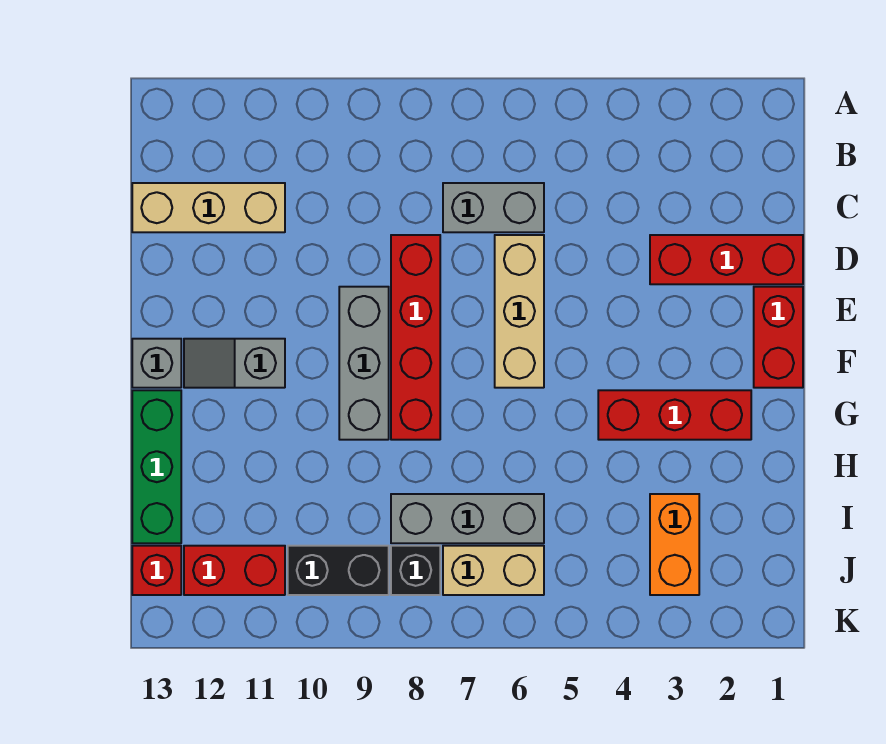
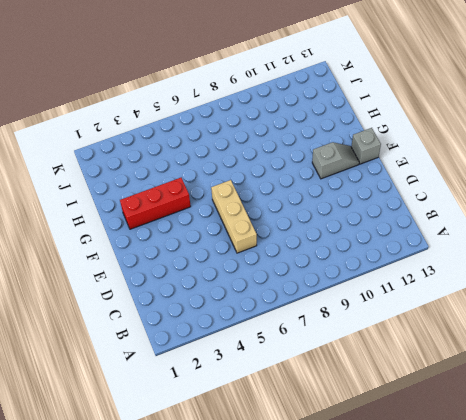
none -> grey brick C6:C7 level 1
none -> tan brick C11:C13 level 1
none -> red brick D1:D3 level 1

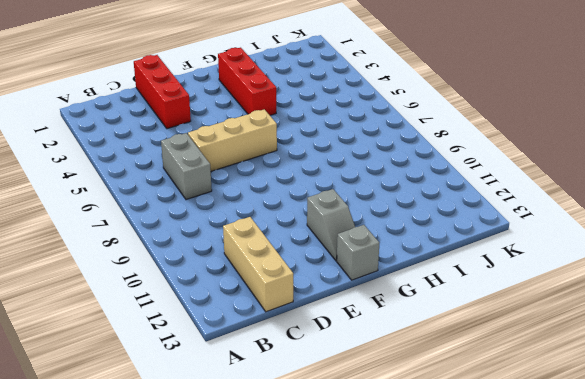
none -> red brick D8:G8 level 1
none -> red brick E1:F1 level 1
none -> grey brick E9:G9 level 1

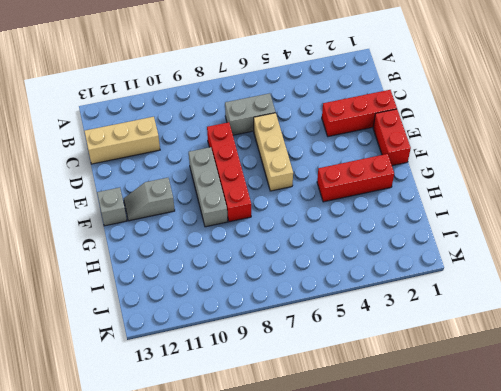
none -> green brick G13:I13 level 1
none -> orange brick I3:J3 level 1
none -> grey brick I6:I8 level 1

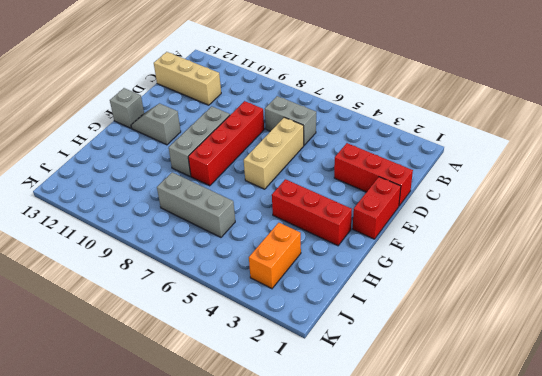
none -> green brick G13:I13 level 1
none -> tan brick J6:J7 level 1
none -> black brick J8 level 1

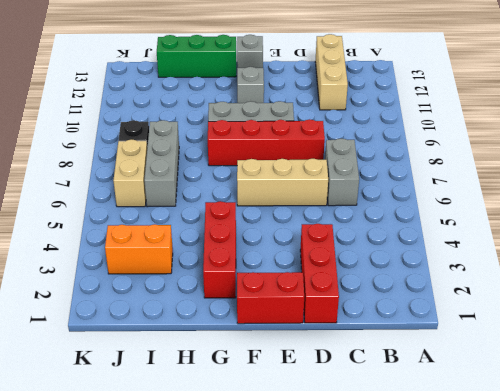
none -> black brick J9:J10 level 1
none -> red brick J11:J12 level 1
none -> red brick J13 level 1

